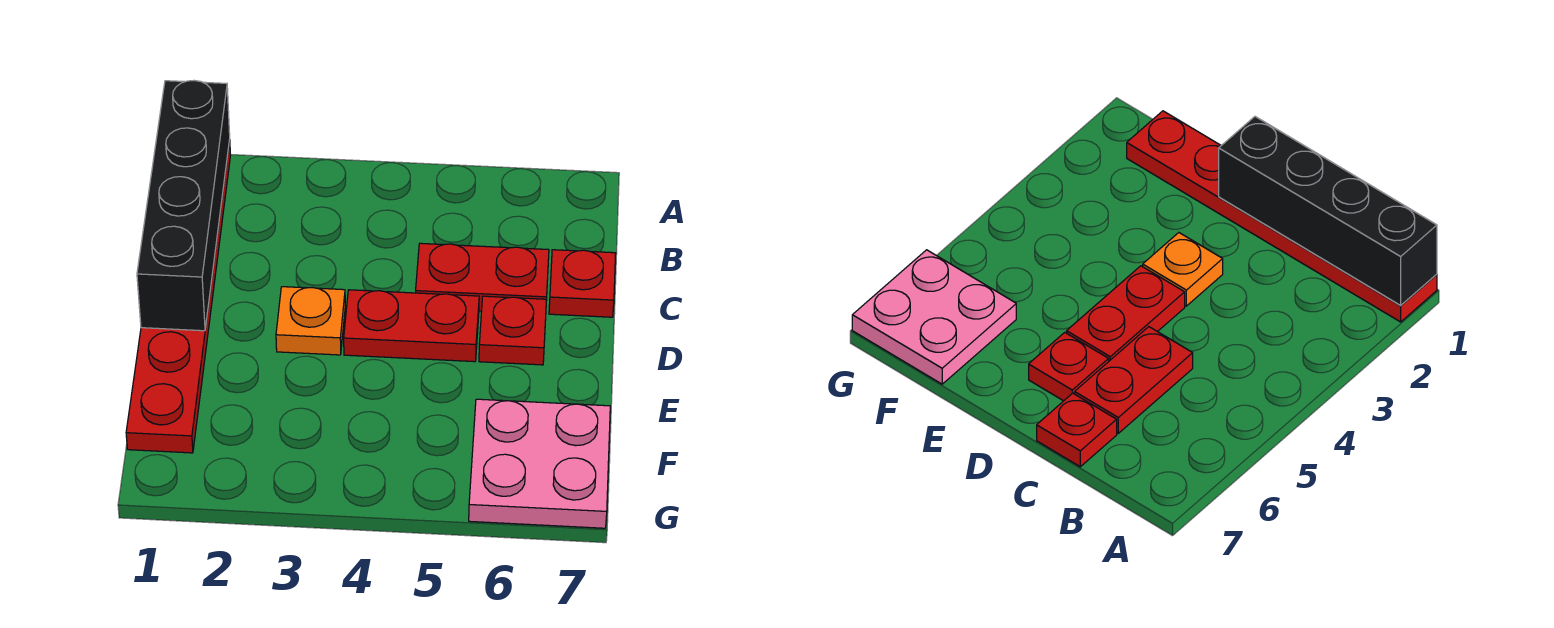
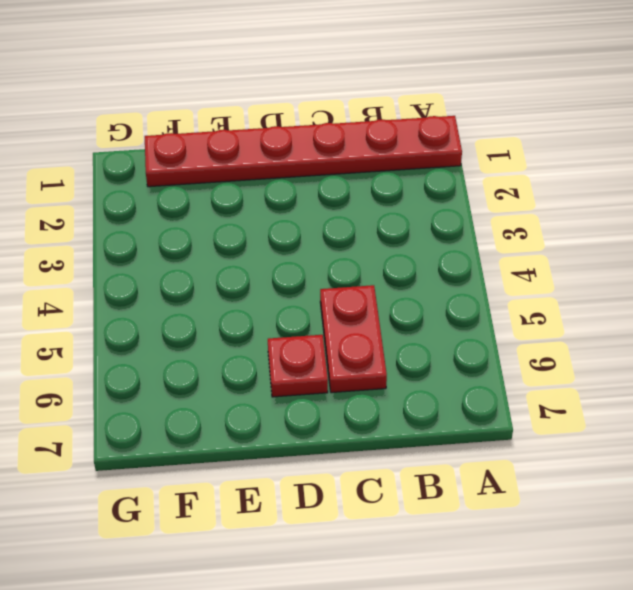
none -> red plate C7 level 1
none -> orange plate D3 level 1

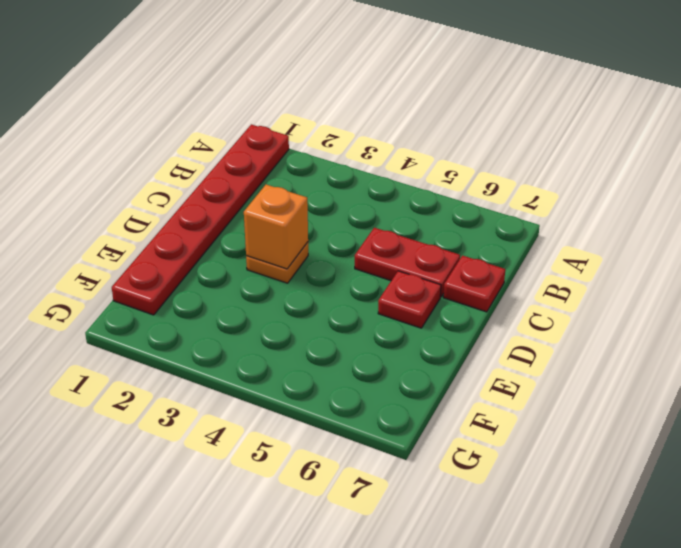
orange brick D3 level 2 -> none
none -> red plate D4:D5 level 1
none -> pink plate F6:G7 level 1

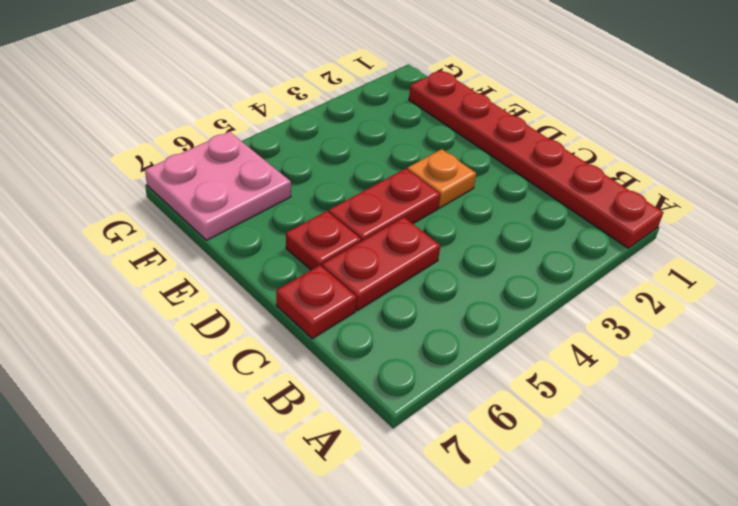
none -> black brick A1:D1 level 2

